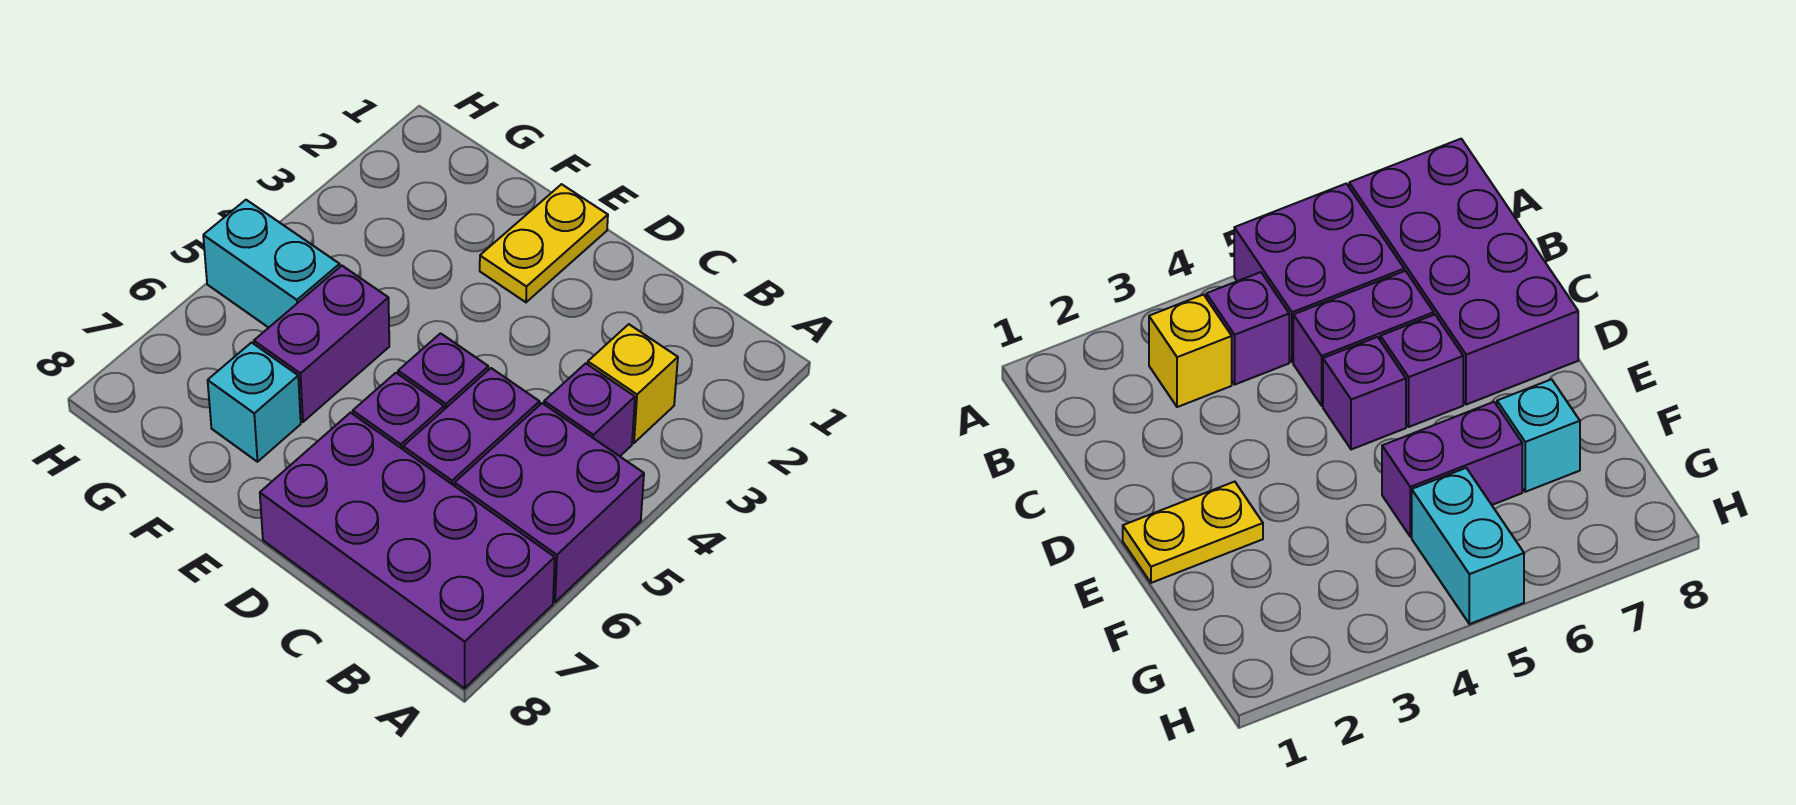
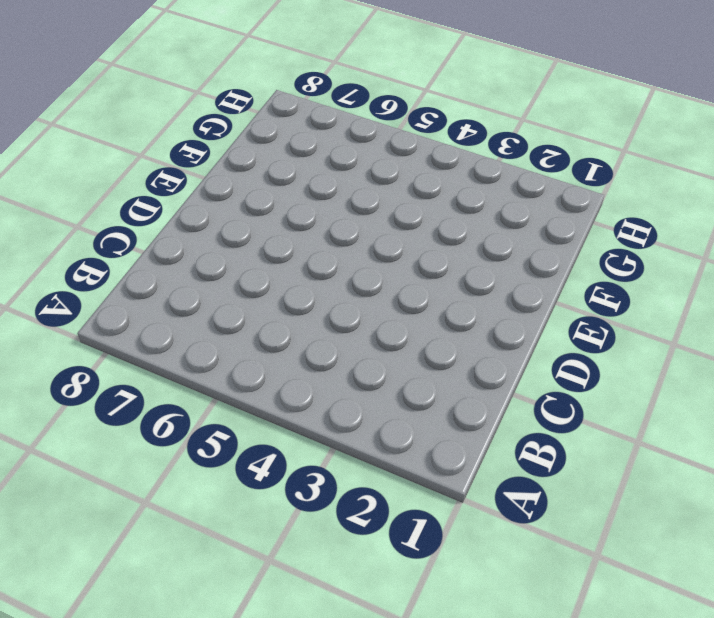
none -> purple brick A5:B6 level 1
none -> purple brick A7:D8 level 1

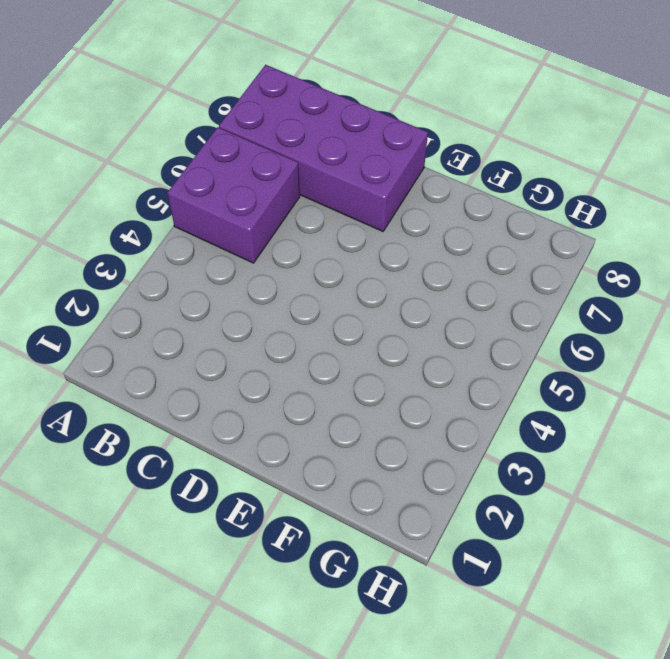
none -> yellow brick B3 level 1
none -> purple brick B4 level 1

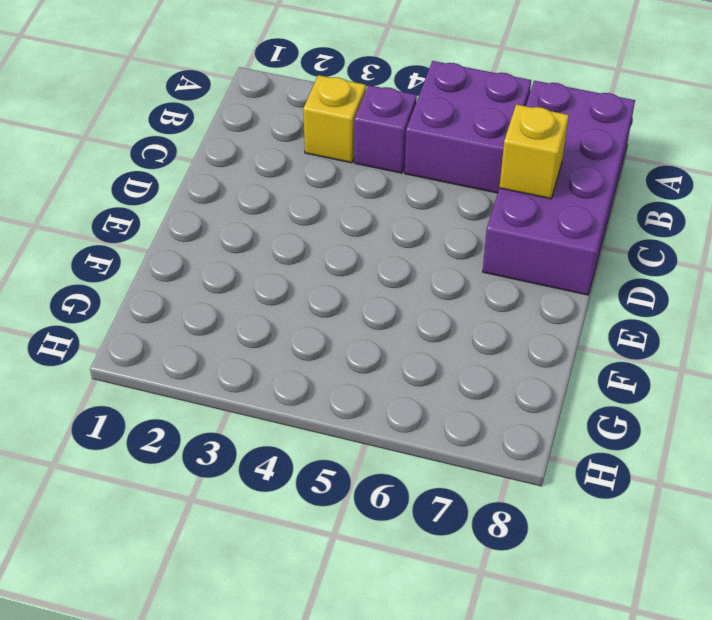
yellow brick C7 level 2 -> none
none -> purple brick C5:C6 level 1
none -> purple brick D5 level 1

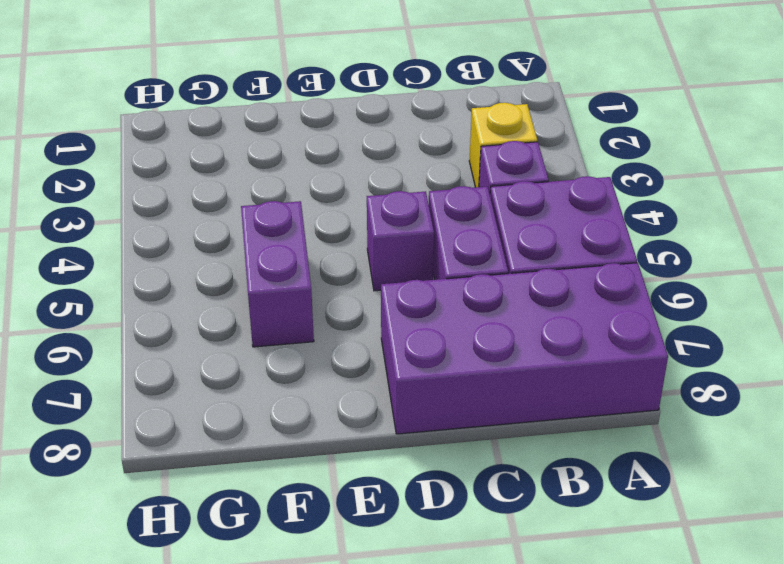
none -> purple brick D6 level 1
none -> yellow plate E1:E2 level 1

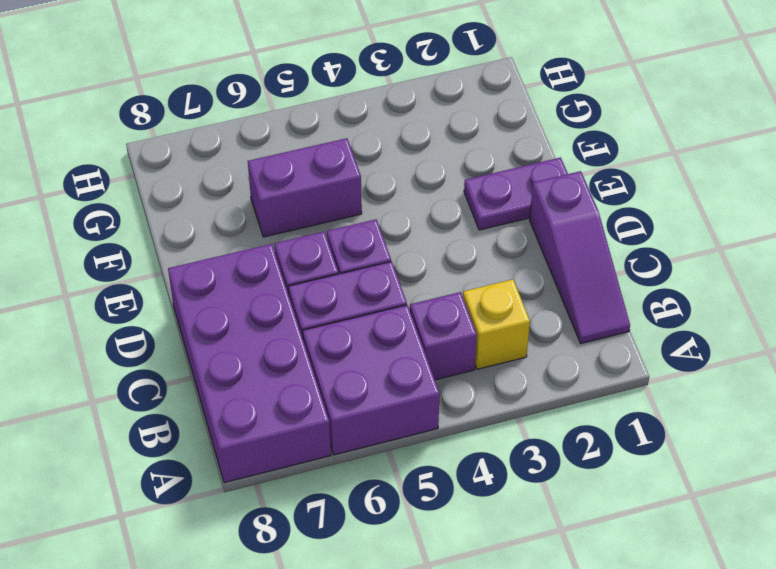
purple slope B1:D1 level 1 top D -> none
purple plate E1:E2 level 1 -> yellow plate E1:E2 level 1
none -> cyan brick F7 level 1
none -> cyan brick G5:H5 level 1

